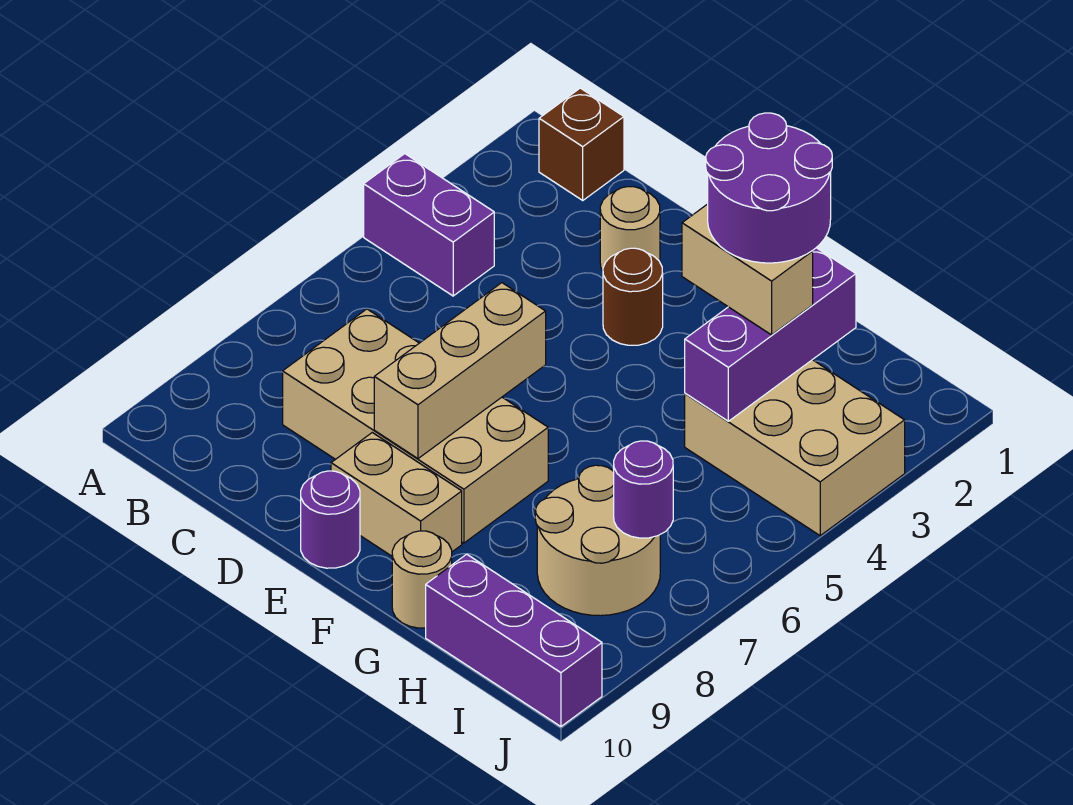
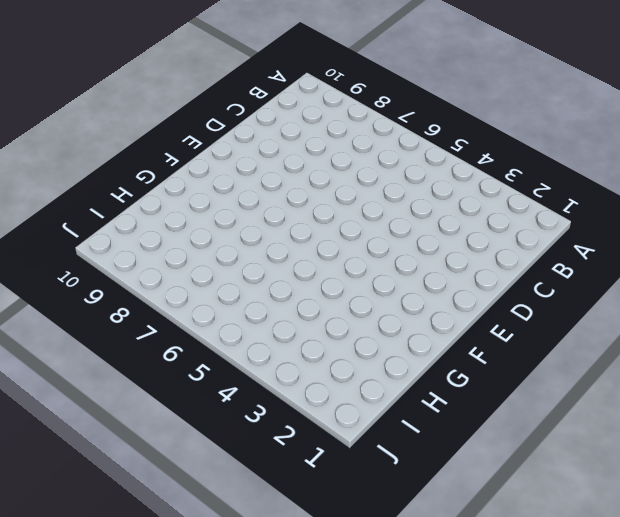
none -> purple brick A4:B4 level 1
none -> brown brick B1 level 1
none -> tan brick C7:F8 level 1

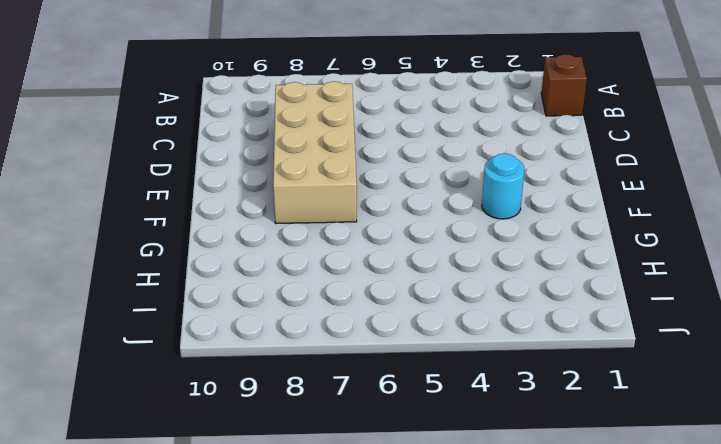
cyan round brick F3 level 1 -> none
none -> purple brick A4:B4 level 1
none -> tan round brick D2 level 1
none -> brown round brick E3 level 1

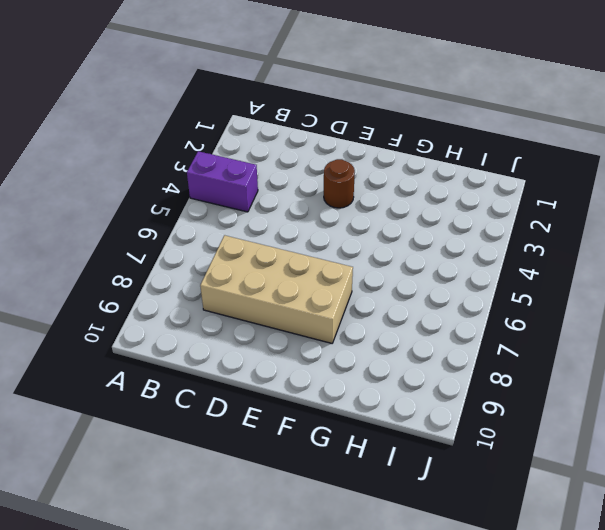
none -> brown brick B1 level 1
none -> tan round brick D2 level 1
none -> tan brick E9:F9 level 1

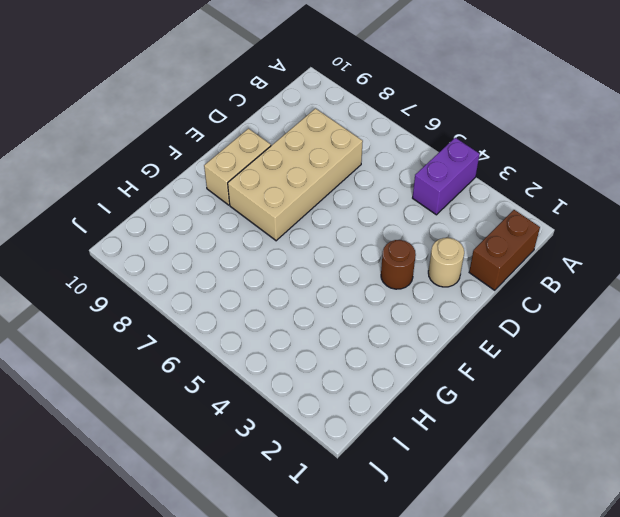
brown brick B1:C1 level 1 -> brown brick B1 level 1
none -> purple round brick E10 level 1
none -> tan round brick G10 level 1
none -> tan brick H3:J4 level 1

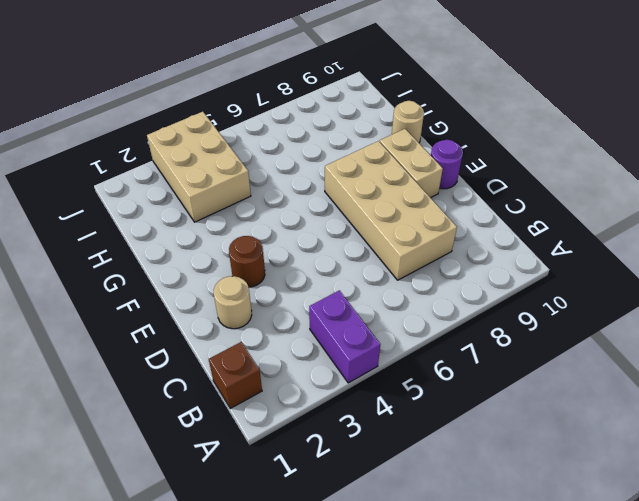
none -> tan round brick H7:I8 level 1
none -> purple brick H10:J10 level 1
none -> tan brick E6:E8 level 2

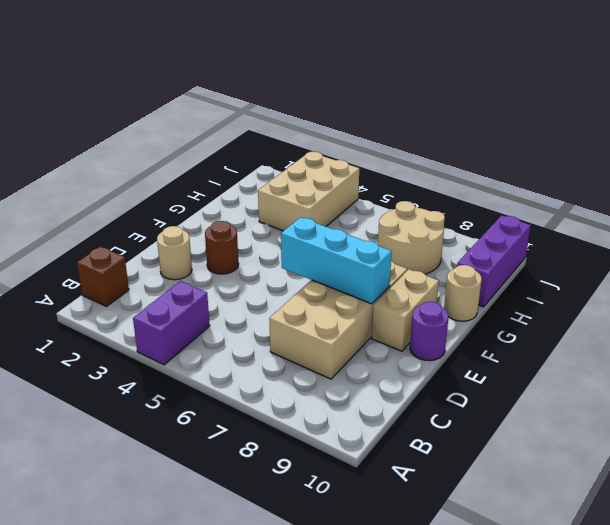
cyan brick E6:E8 level 2 -> tan brick E6:E8 level 2
none -> purple brick H2:H4 level 2
none -> purple round brick I7 level 2
none -> tan brick G3:H3 level 3

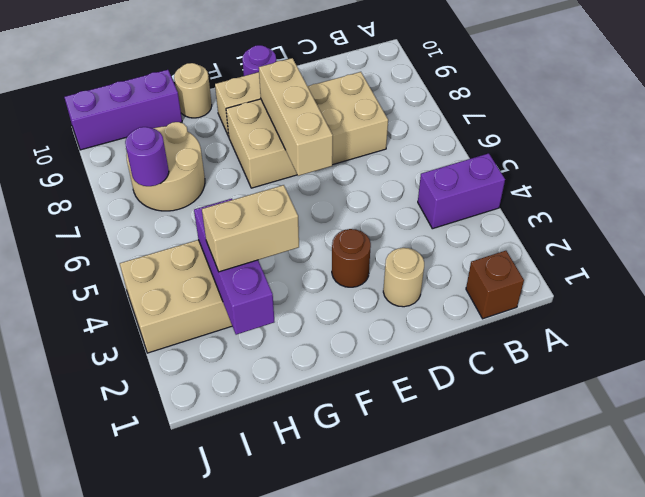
none -> purple round brick G2:H3 level 4

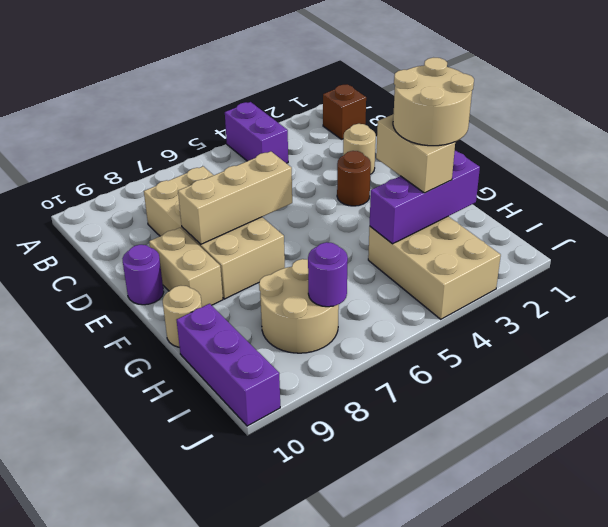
tan round brick G2:H3 level 4 -> purple round brick G2:H3 level 4

